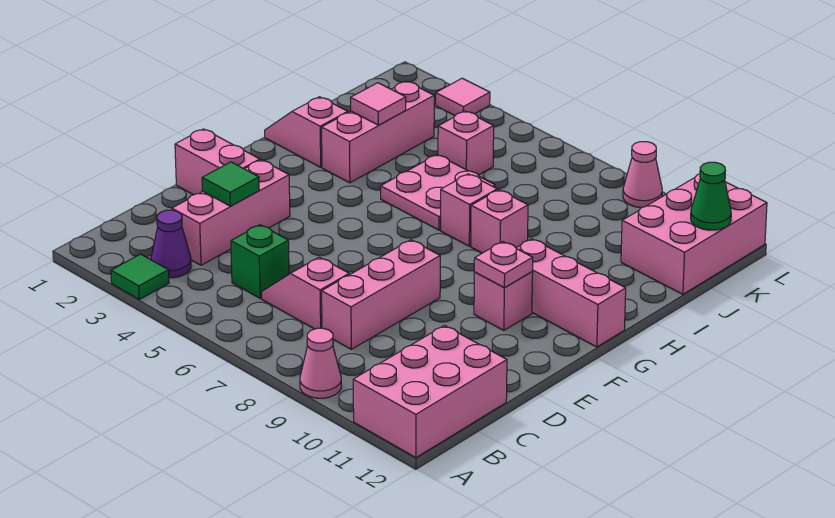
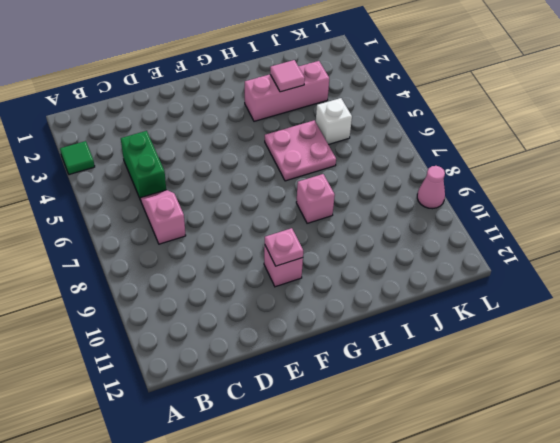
green brick C4:C5 level 1 -> green brick C5 level 1
white brick J5 level 1 -> pink brick J5 level 1
none -> pink cone A9 level 1
none -> pink brick A11:C12 level 1
none -> purple cone B3 level 1

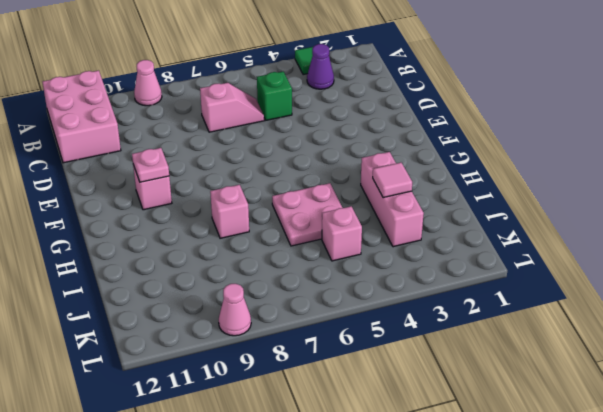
none -> pink brick C3:E3 level 1
none -> pink brick C8:E8 level 1
none -> pink brick E1:E2 level 1

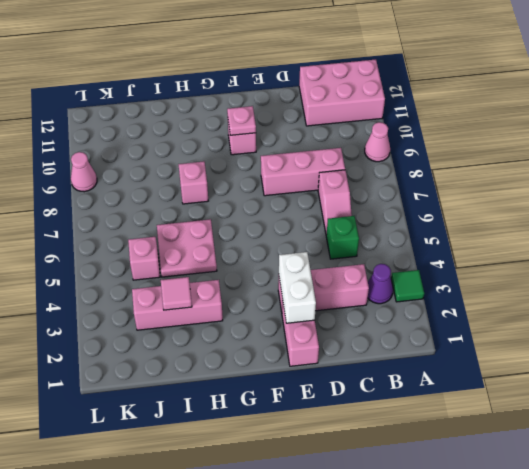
white brick E2:E3 level 2 -> none
none -> pink brick G10:G12 level 1
none -> pink slope H1:H2 level 1 top 2
none -> pink brick H7 level 1

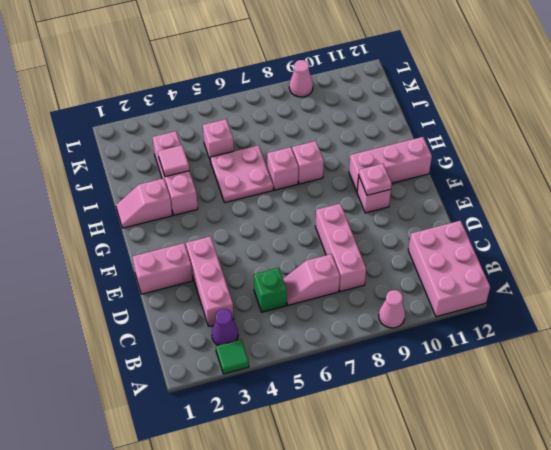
none -> pink brick J11:L12 level 1
none -> pink tile L3 level 1
none -> green tile D3 level 2

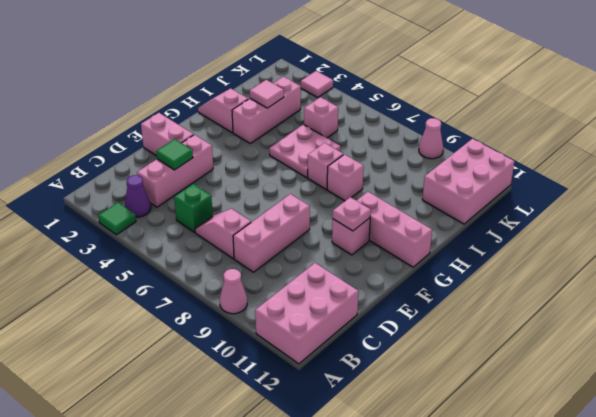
none -> green cone K12 level 2

